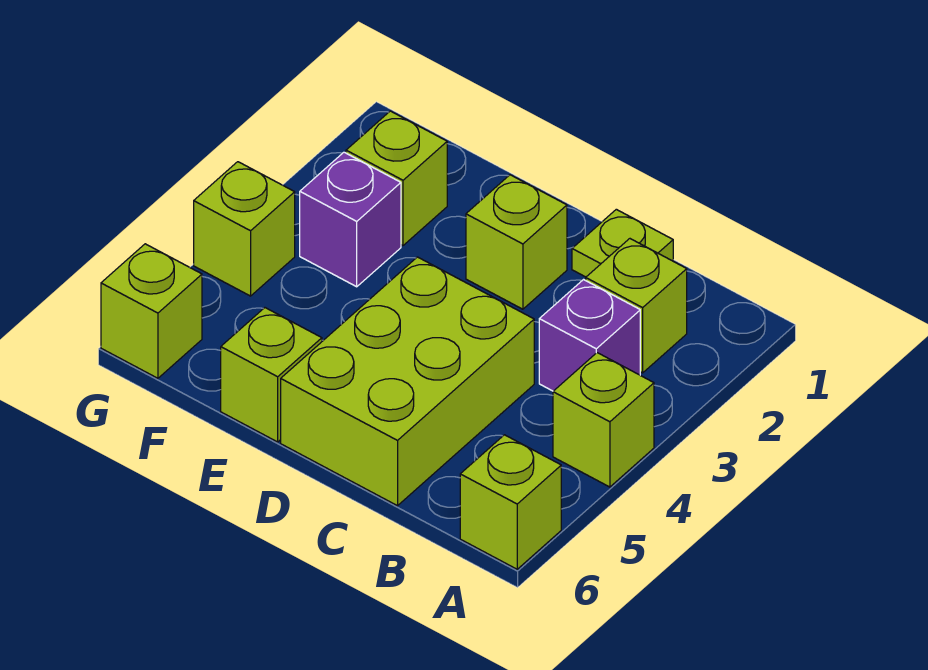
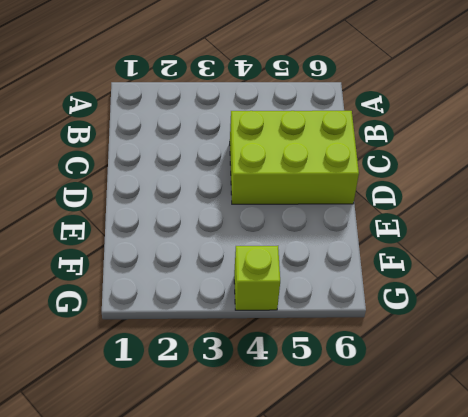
none -> lime brick A4 level 1
none -> lime brick A6 level 1
none -> lime brick B2 level 1

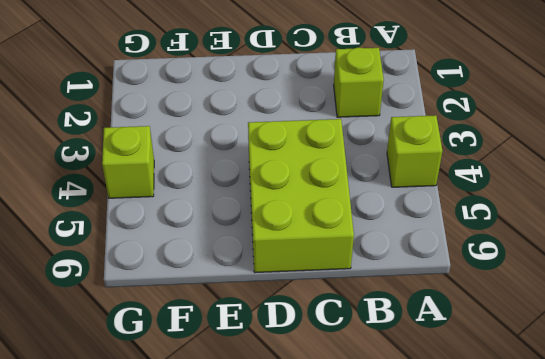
none -> lime brick A6 level 1
none -> purple brick B3 level 1
none -> lime plate C1 level 1

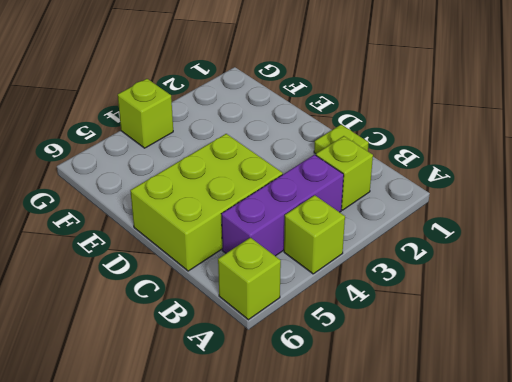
purple brick B3:B5 level 1 -> purple brick B3 level 1
none -> lime brick D2 level 1
none -> lime brick E6 level 1
none -> lime brick F2 level 1

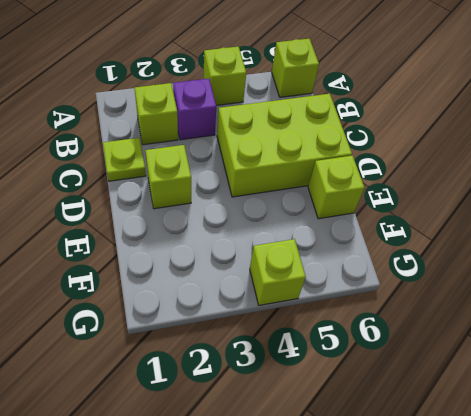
none -> lime brick F2 level 1
none -> purple brick F3 level 1
none -> lime brick G6 level 1

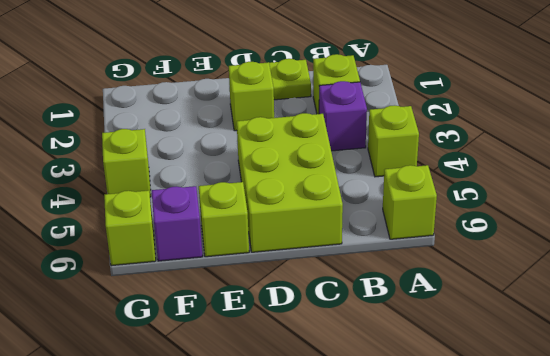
purple brick F6 level 1 -> purple brick F3 level 1
none -> lime brick F2 level 1

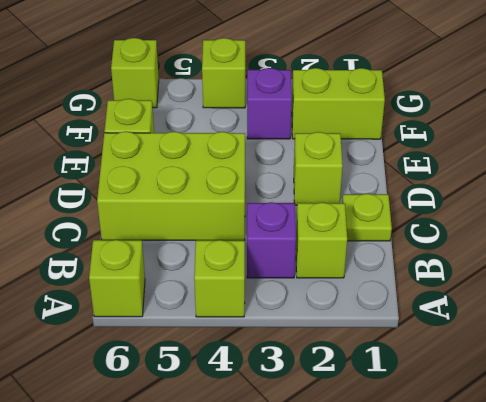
lime brick F1:F2 level 1 -> lime brick F2 level 1

